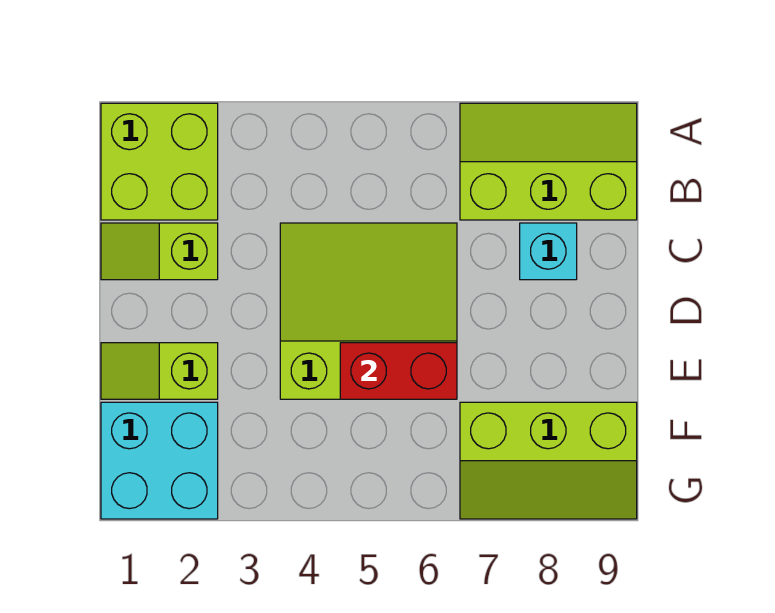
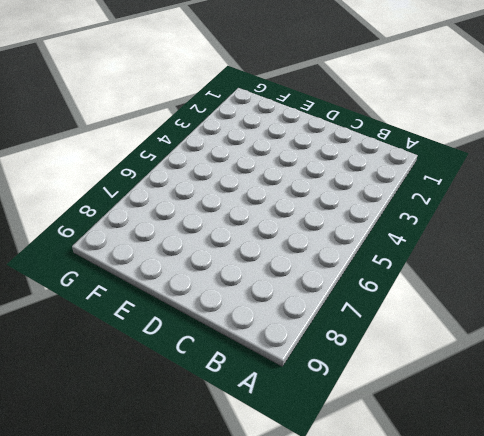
none -> lime brick A1:B2 level 1
none -> lime slope A7:B9 level 1 top B

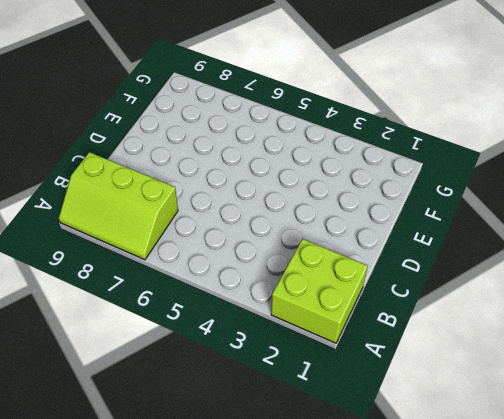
none -> lime slope C1:C2 level 1 top 2
none -> lime slope C4:E6 level 1 top E

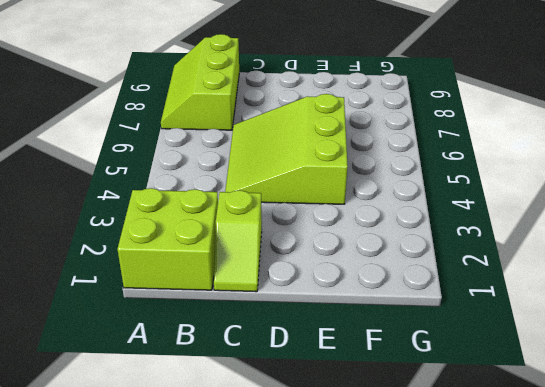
none -> cyan brick C8 level 1
none -> lime slope E1:E2 level 1 top 2

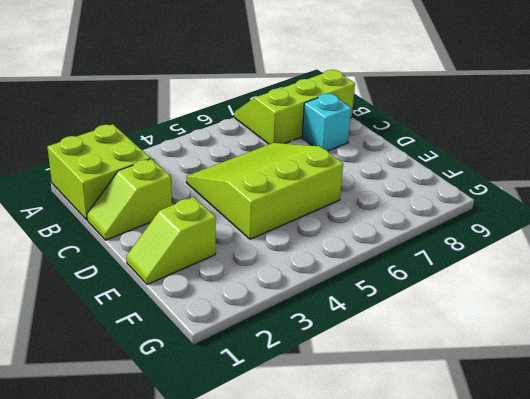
none -> cyan brick F1:G2 level 1
none -> lime slope F7:G9 level 1 top F

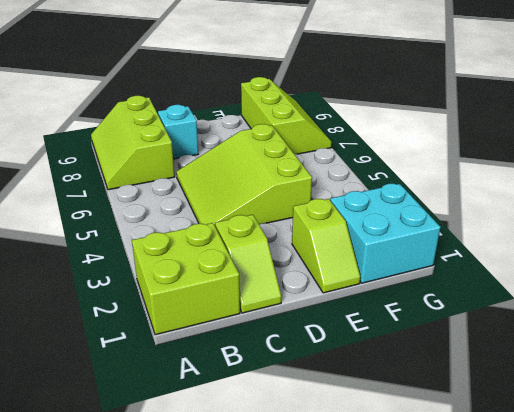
none -> red brick E5:E6 level 2

